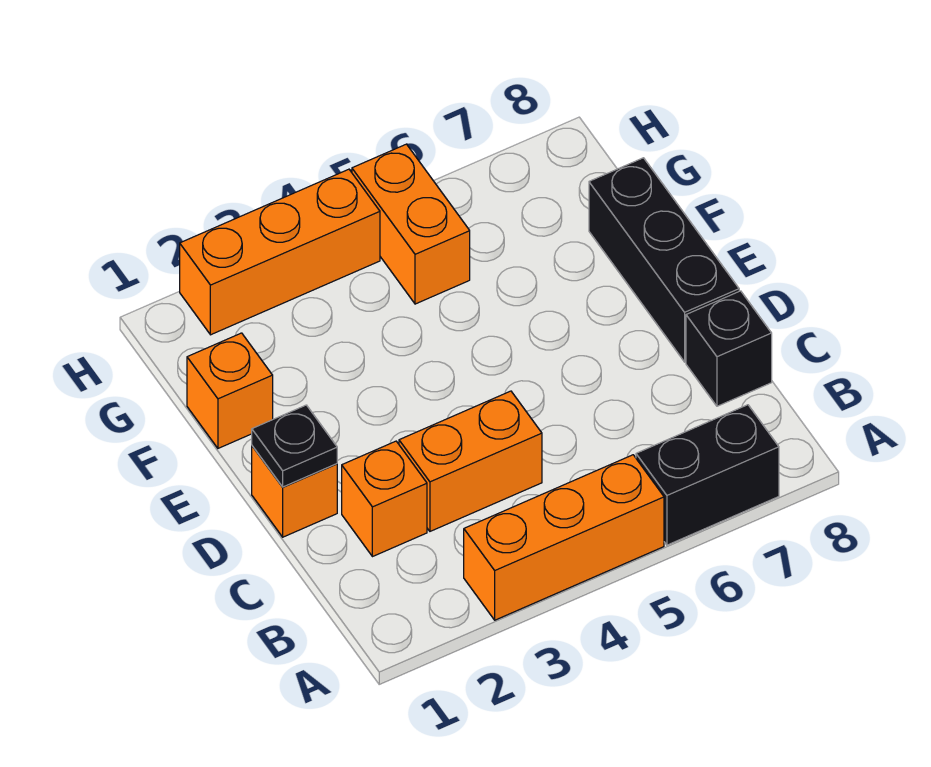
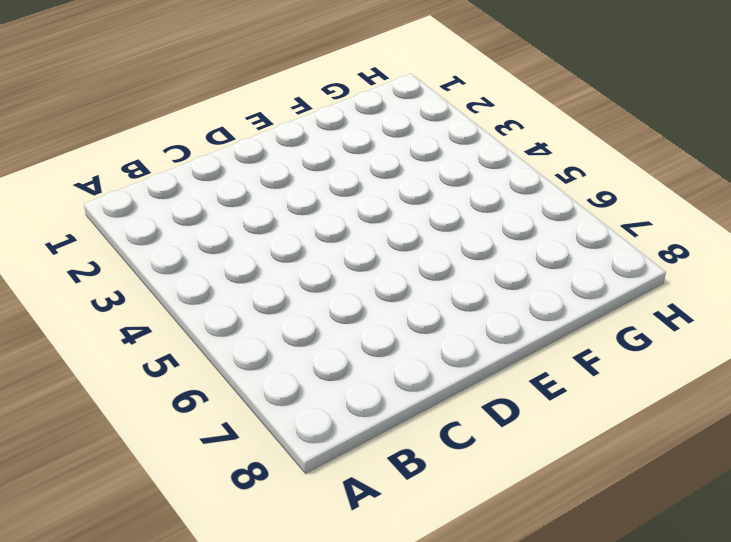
none -> orange brick A3:A5 level 1
none -> black brick A6:A7 level 1

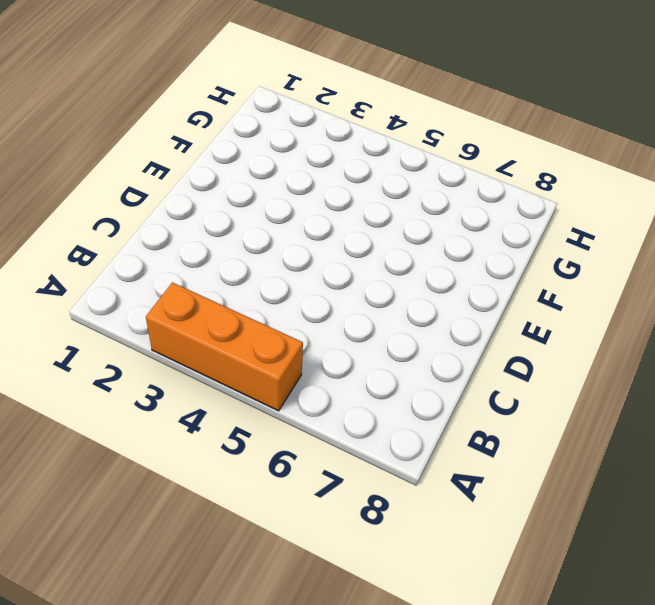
none -> black brick A6:A7 level 1
none -> orange brick C2 level 1

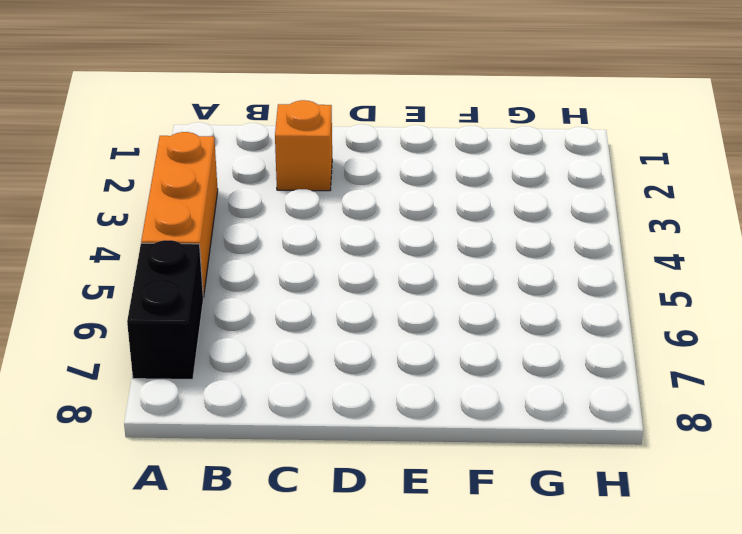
none -> orange brick C3:C4 level 1
none -> black brick C8 level 1

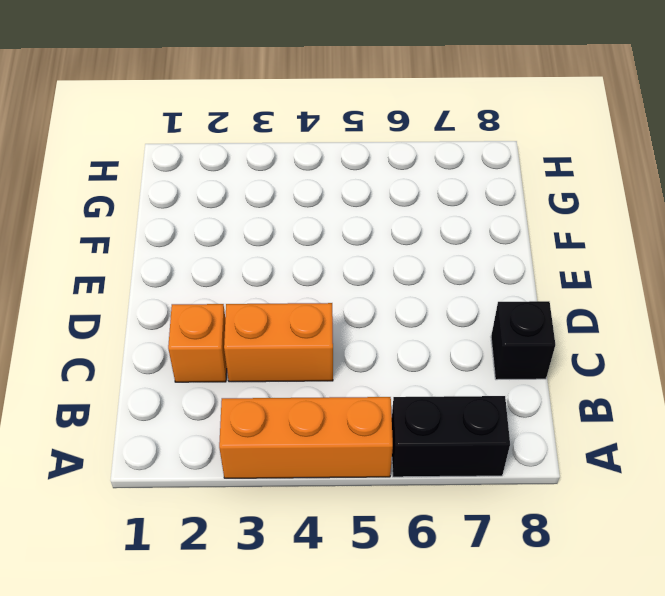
none -> orange brick D1 level 1
none -> black brick D8:F8 level 1

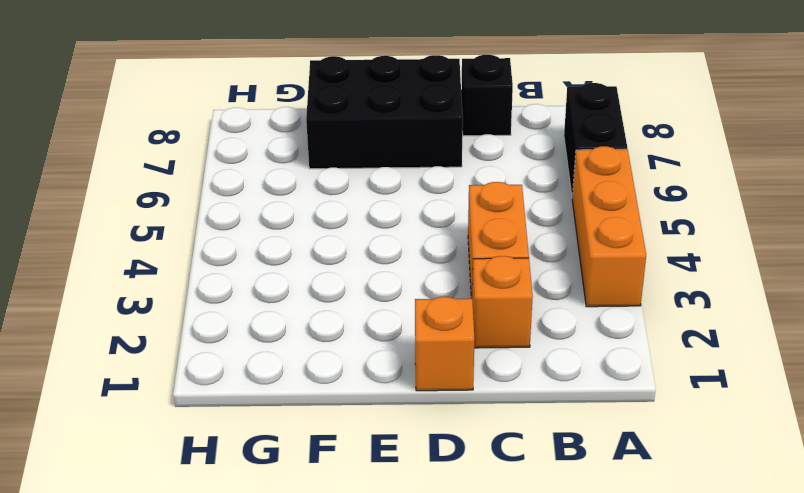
black brick D7:F8 level 1 -> black brick D8:F8 level 1
none -> orange brick F1 level 1
none -> orange brick G5:H5 level 1

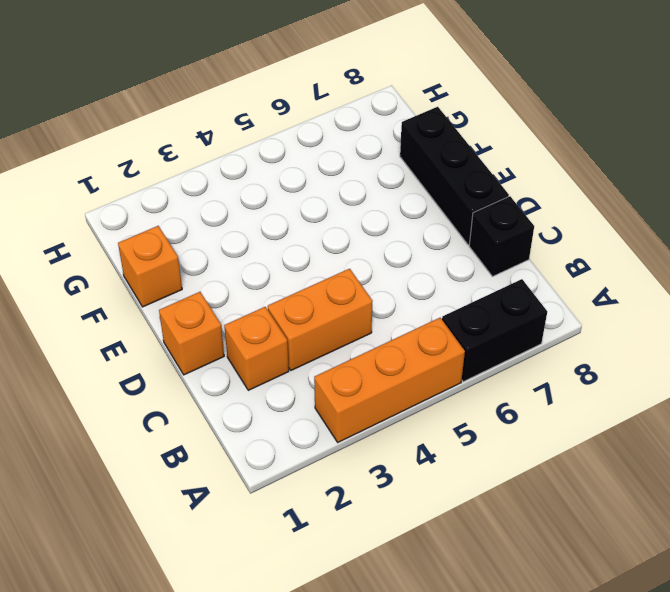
none -> orange brick G5:H5 level 1
none -> orange brick H2:H4 level 1

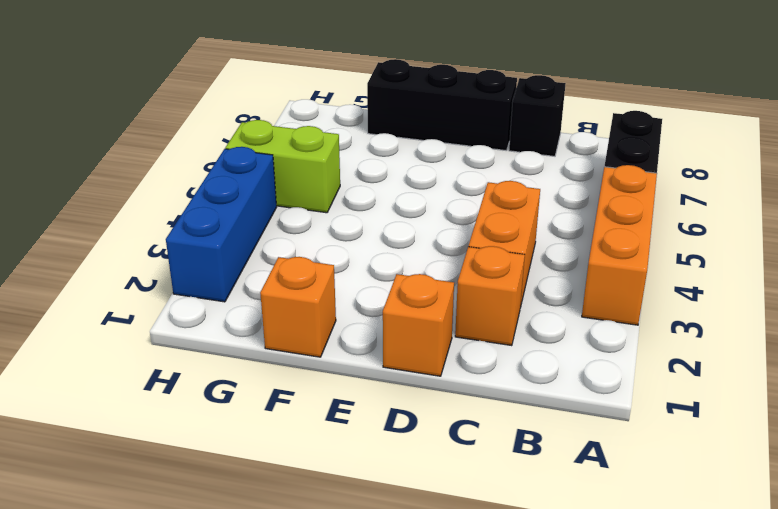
lime brick G5:H5 level 1 -> orange brick G5:H5 level 1
blue brick H2:H4 level 1 -> orange brick H2:H4 level 1
none -> black plate D1 level 2

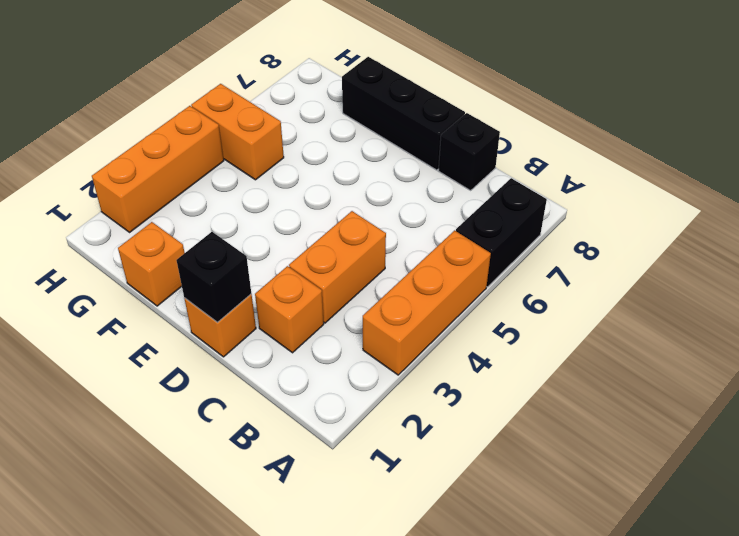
black brick D1 level 2 -> black plate D1 level 2

